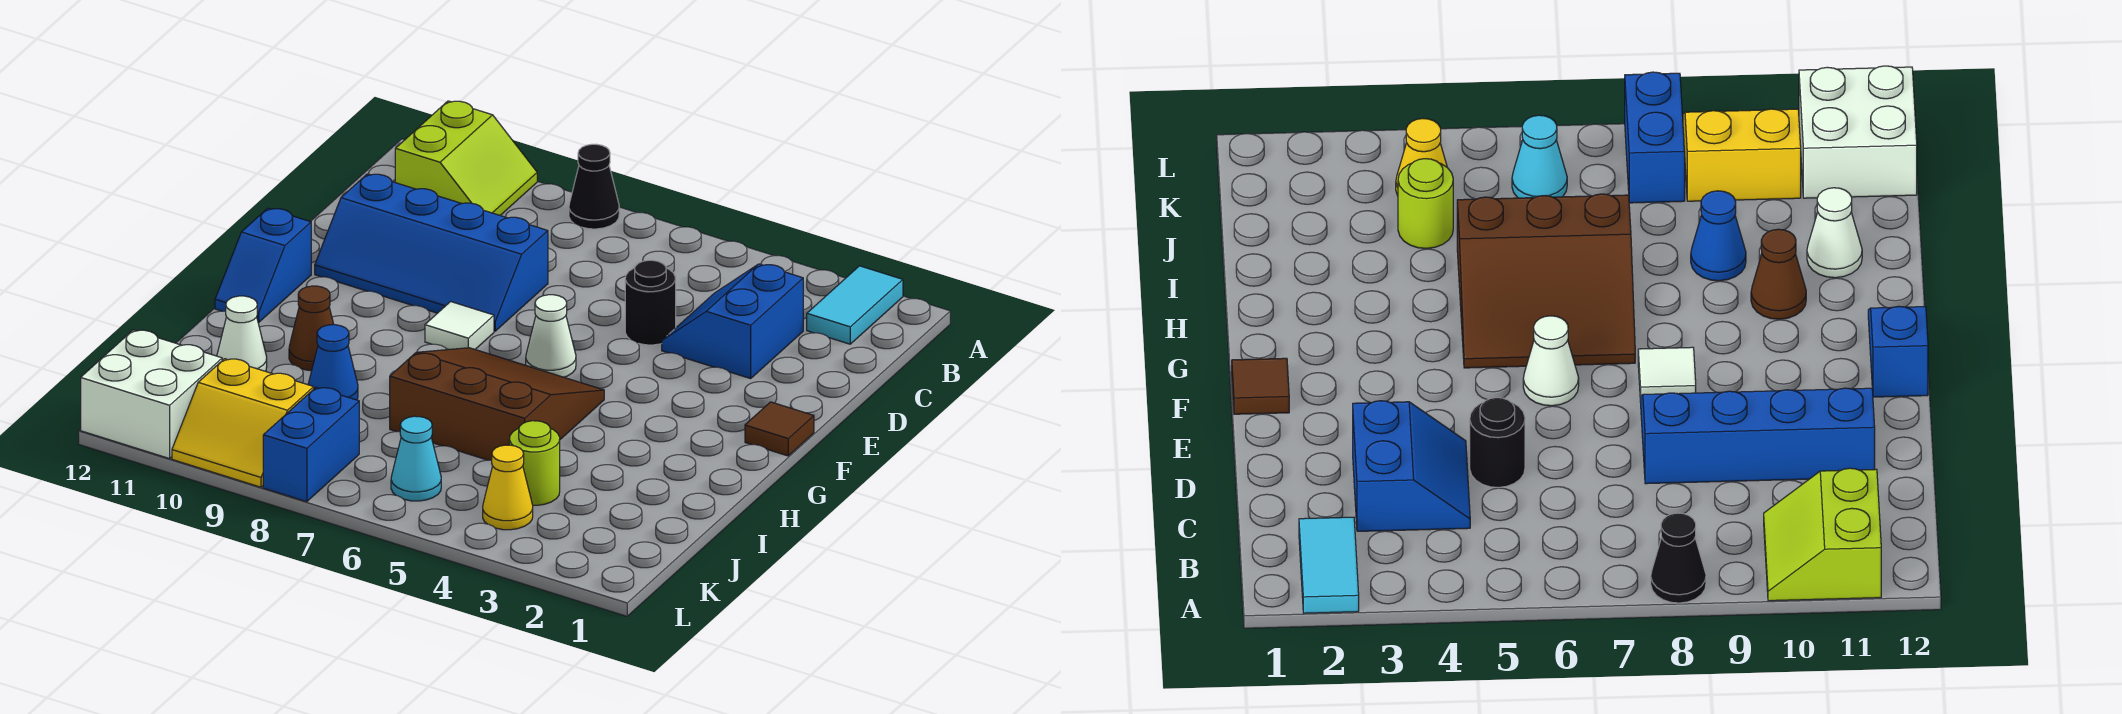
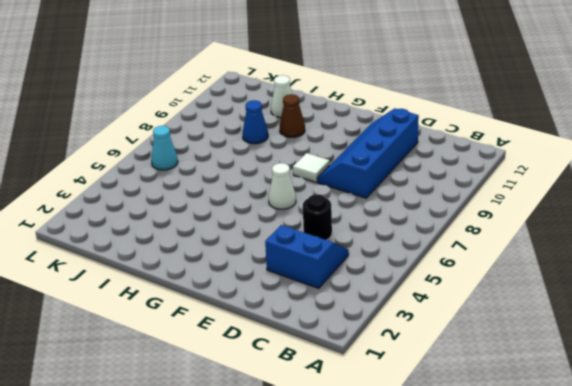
none -> cyan tile A2:B2 level 1
none -> black cone A8 level 1
none -> lime slope A10:B11 level 1 top 11

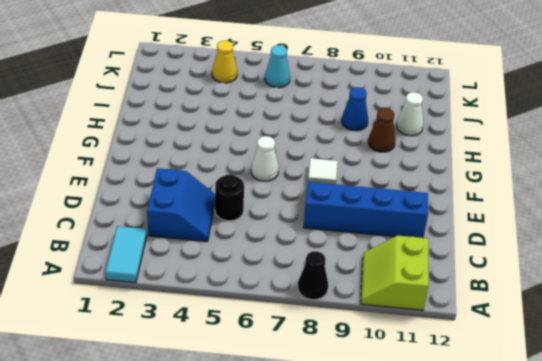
none -> brown tile F1 level 1
none -> blue slope F12:G12 level 1 top F
none -> brown slope G5:I7 level 1 top I

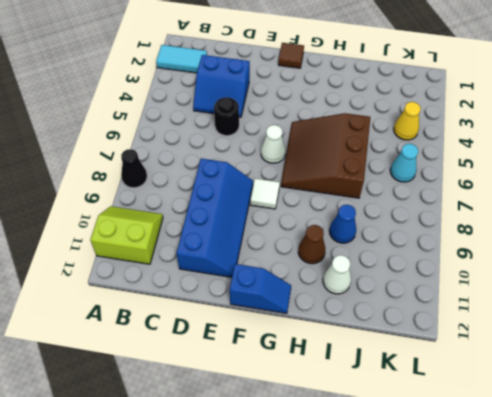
none -> lime round brick J4 level 1
none -> blue brick K8:L8 level 1
none -> yellow slope K9:L10 level 1 top K

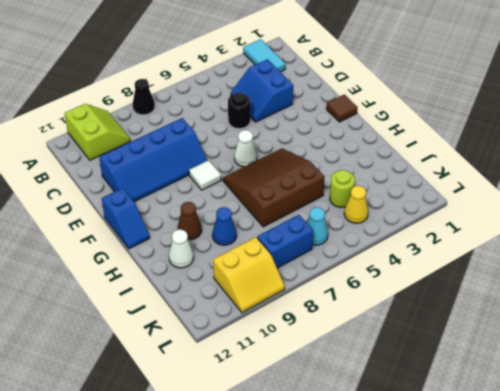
blue brick K7:K8 level 1 -> blue brick K8:L8 level 1
none -> white brick K11:L12 level 1

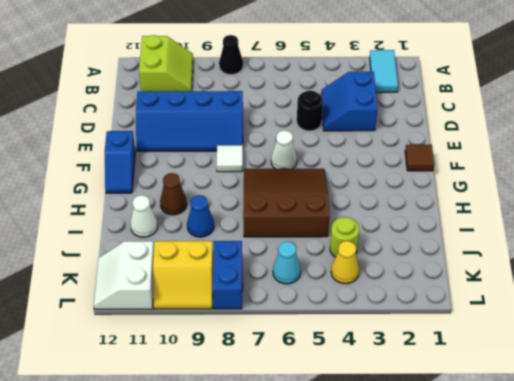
white slope K11:L12 level 1 top 11 -> white brick K11:L12 level 1

